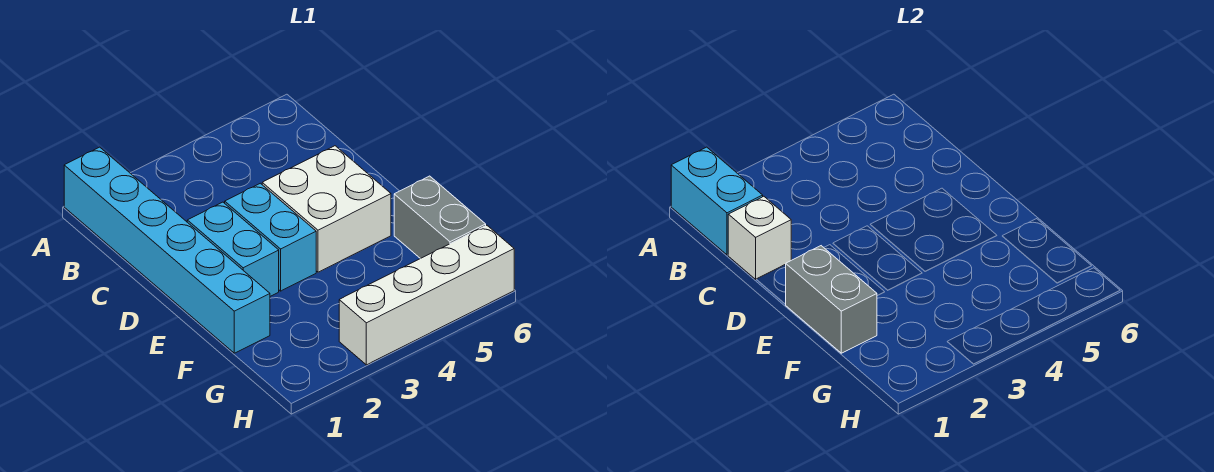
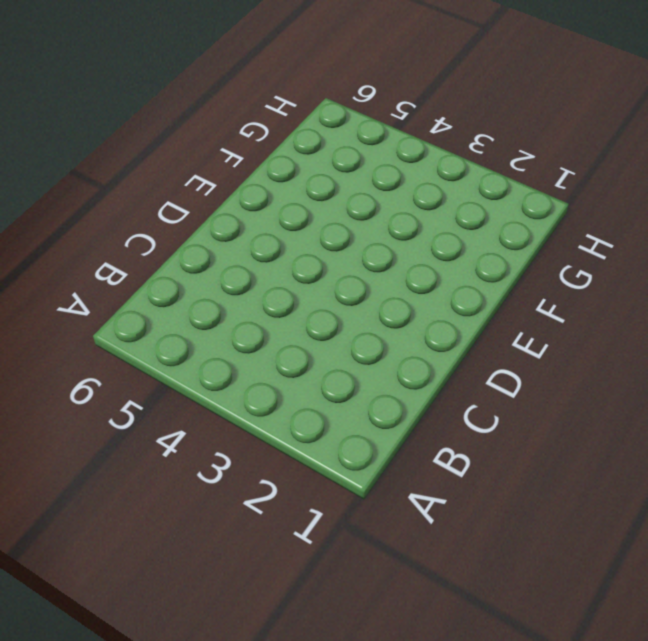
none -> cyan brick A1:F1 level 1
none -> cyan brick D2:E2 level 1

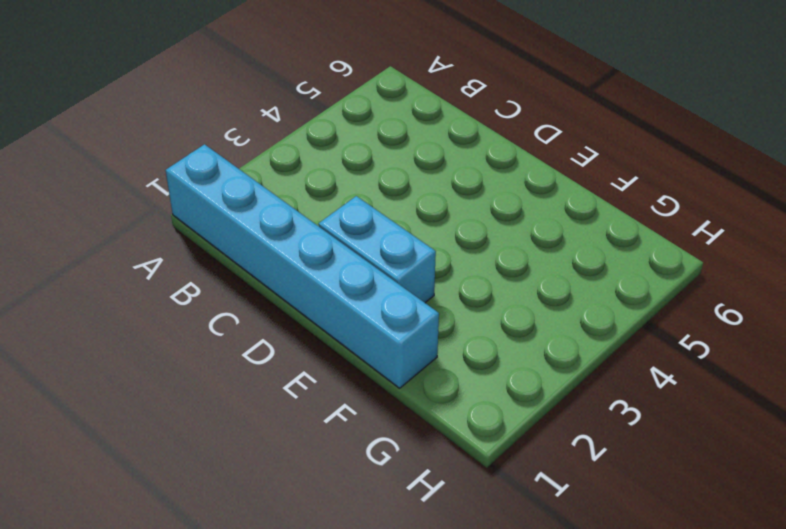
none -> cyan brick D3:E3 level 1
none -> white brick D4:E5 level 1

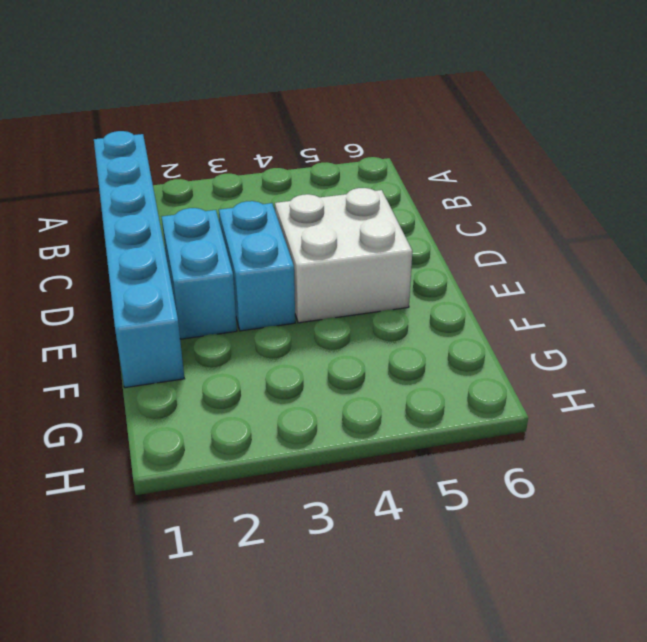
none -> grey brick F6:G6 level 1
none -> white brick H3:H6 level 1

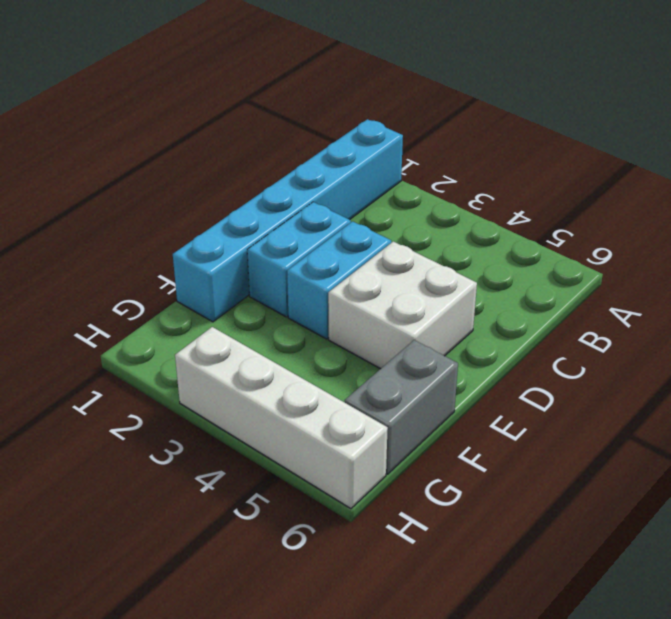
none -> cyan brick A1:B1 level 2
none -> white brick C1 level 2

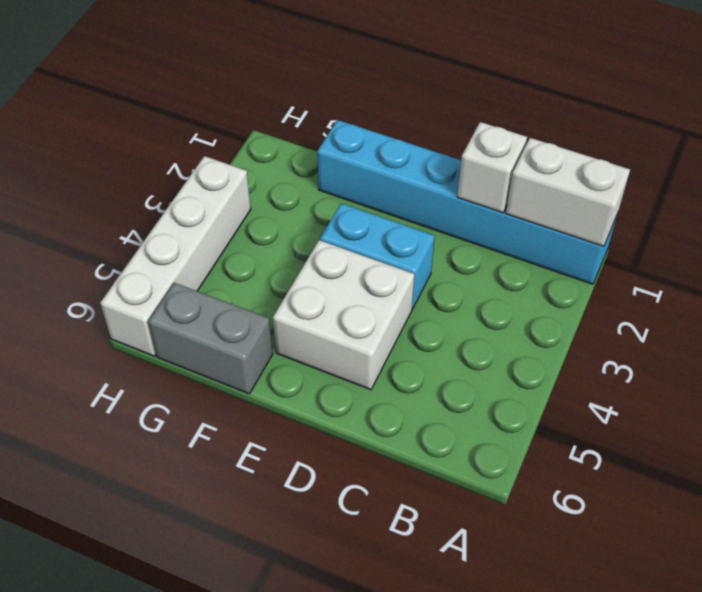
white brick A1:B1 level 2 -> cyan brick A1:B1 level 2
none -> cyan brick D2:E2 level 1
none -> grey brick E1:F1 level 2

